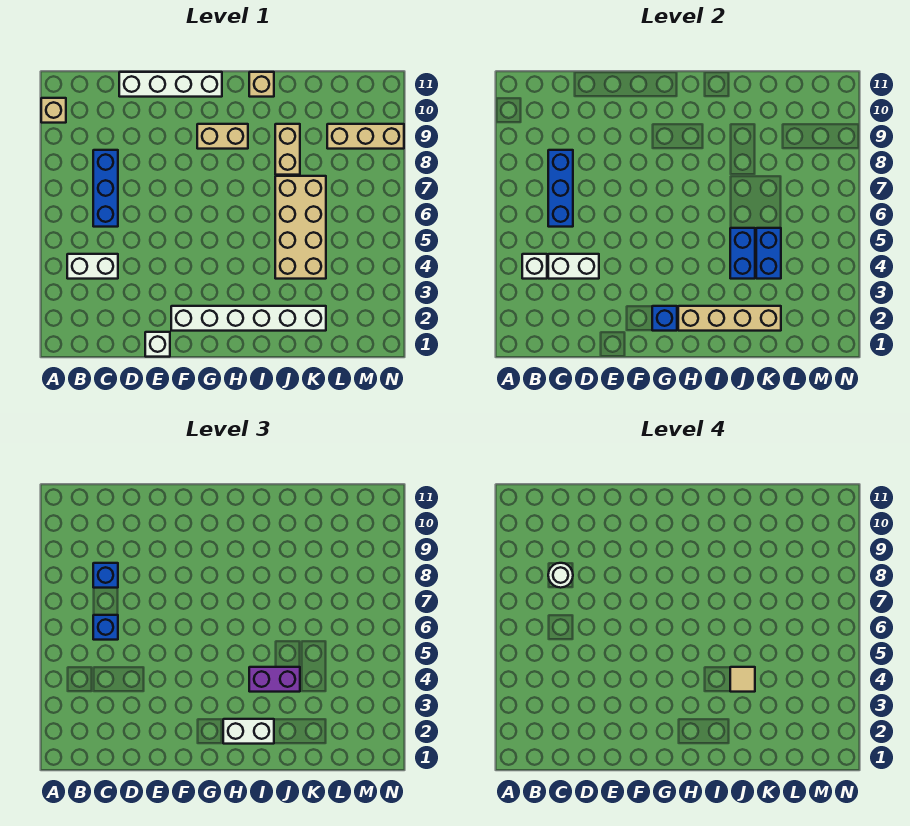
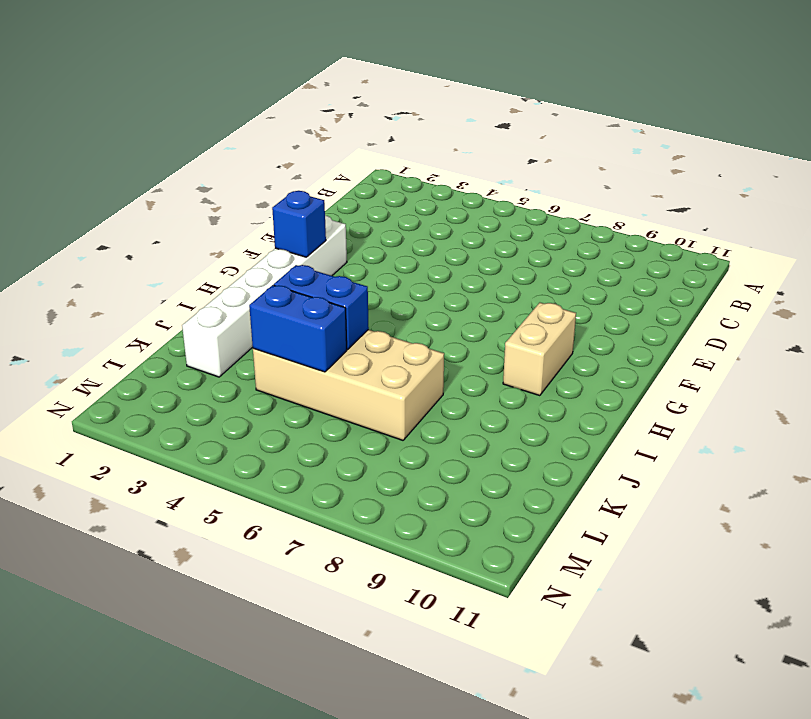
none -> tan brick A10 level 1
none -> white brick B4:C4 level 1
none -> blue brick C6:C8 level 1

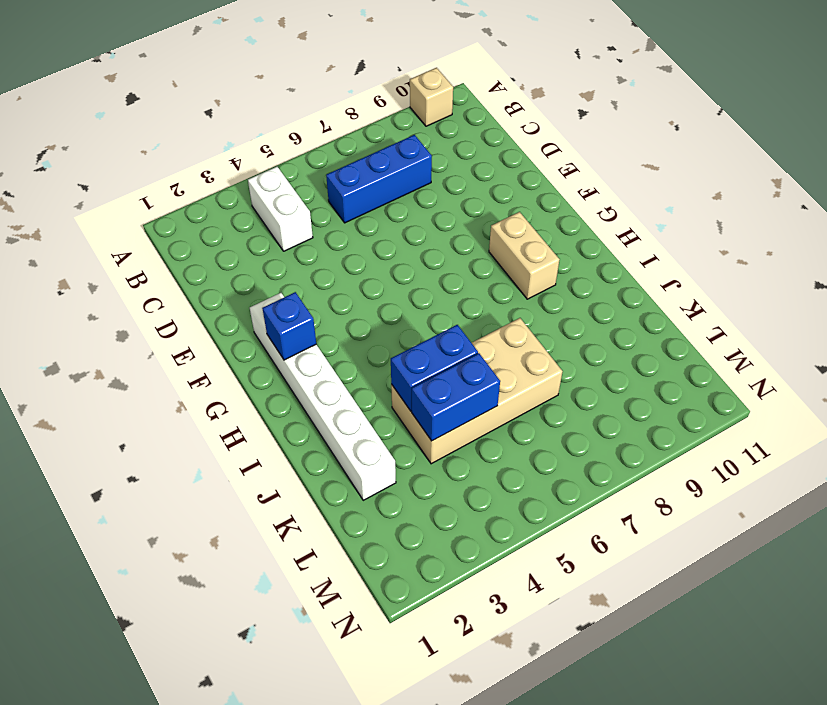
none -> white brick D11:G11 level 1
none -> white brick E1 level 1
none -> tan brick I11 level 1

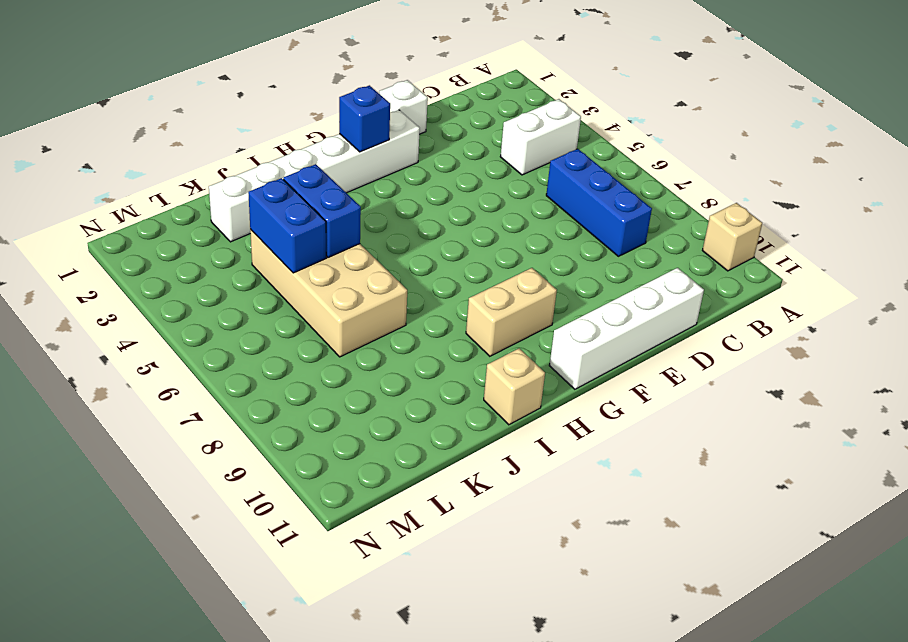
none -> tan brick J8:J9 level 1
none -> tan brick L9:N9 level 1
none -> white brick B4 level 2

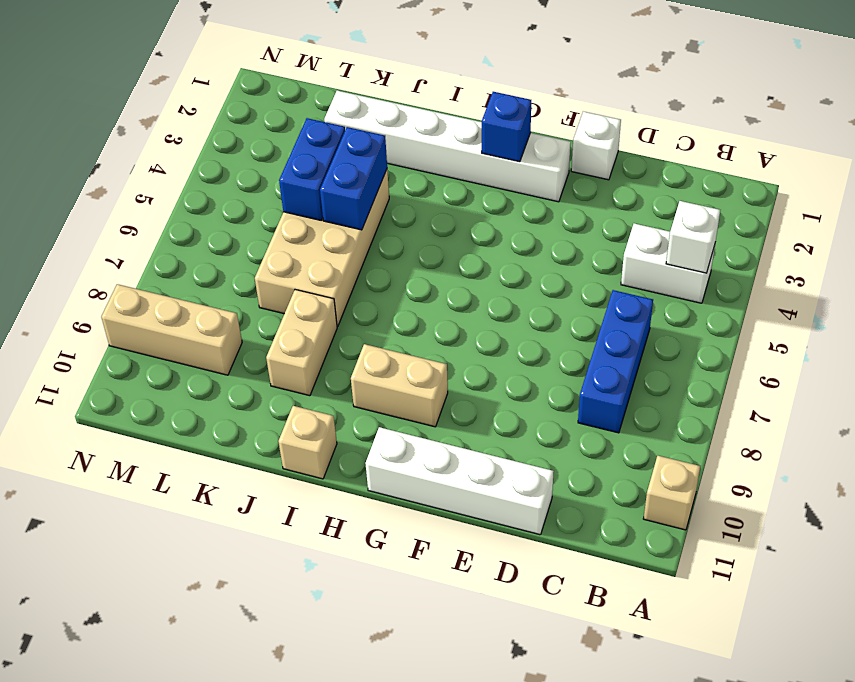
none -> white brick C4:D4 level 2
none -> blue brick C6:C8 level 2
none -> tan brick H2:K2 level 2

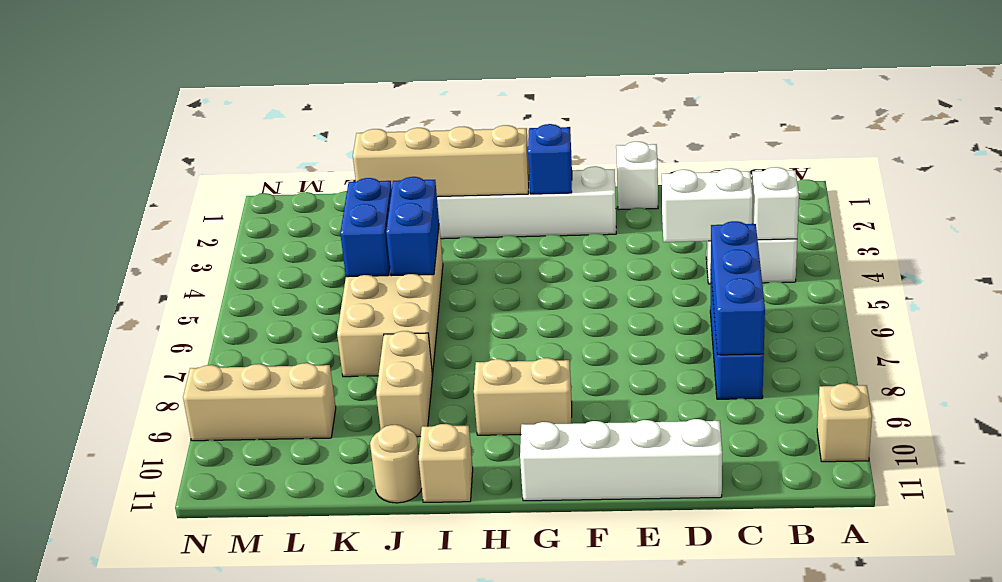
tan round brick J11 level 1 -> none
none -> blue brick C6 level 3
none -> blue brick C8 level 3
none -> white brick H2:I2 level 3

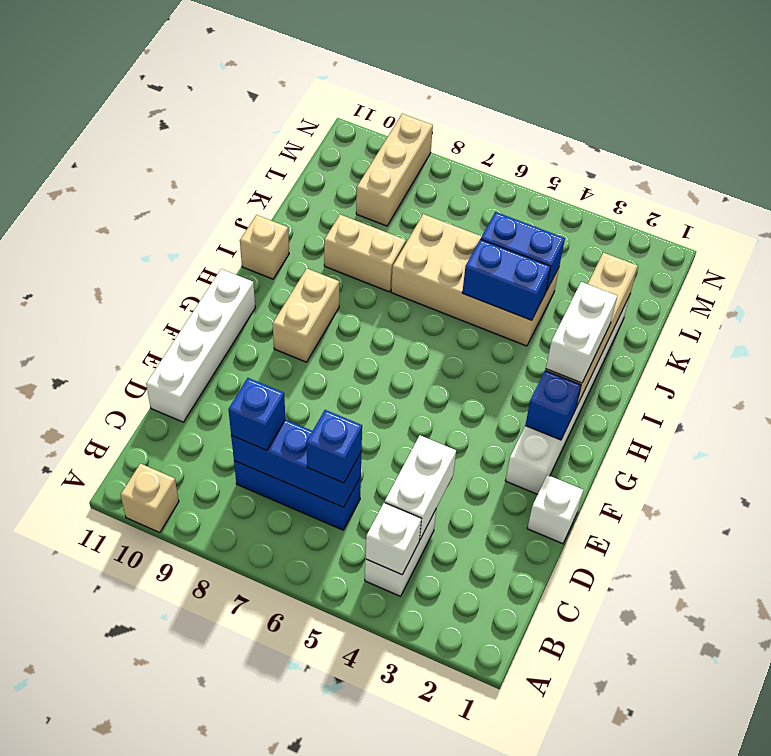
none -> purple brick I4:J4 level 3
none -> white round brick C8 level 4
none -> tan tile J4 level 4

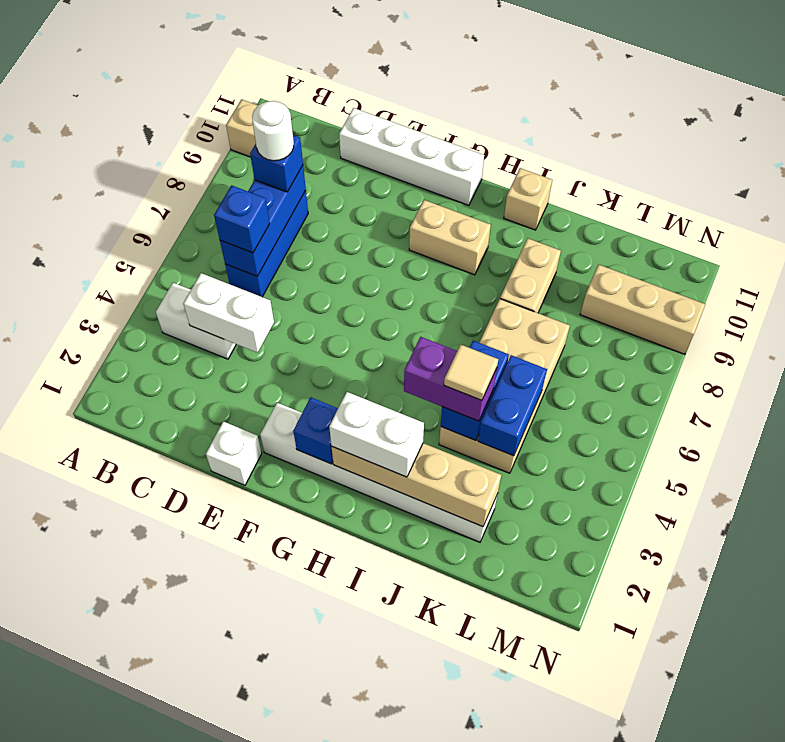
none -> white brick B4 level 2

